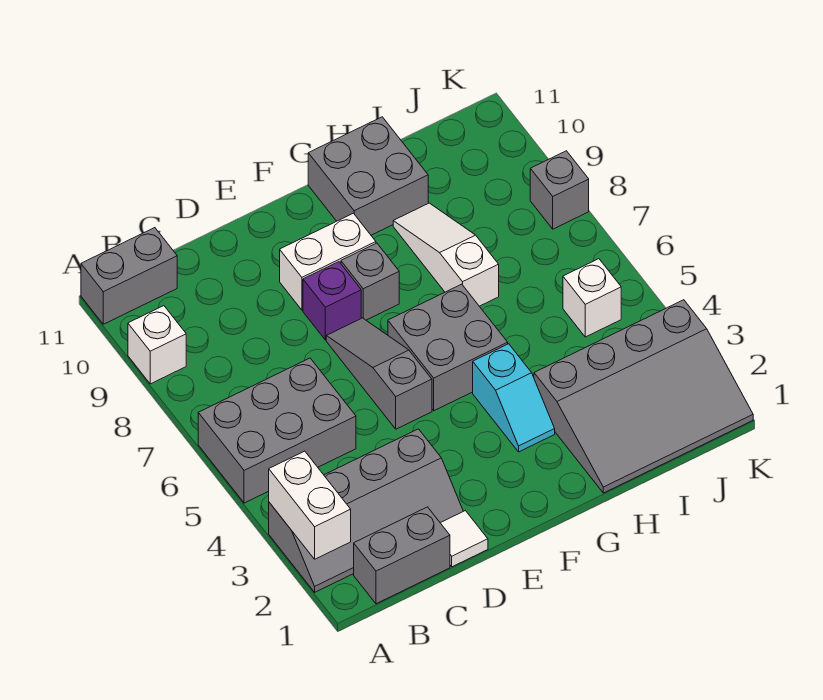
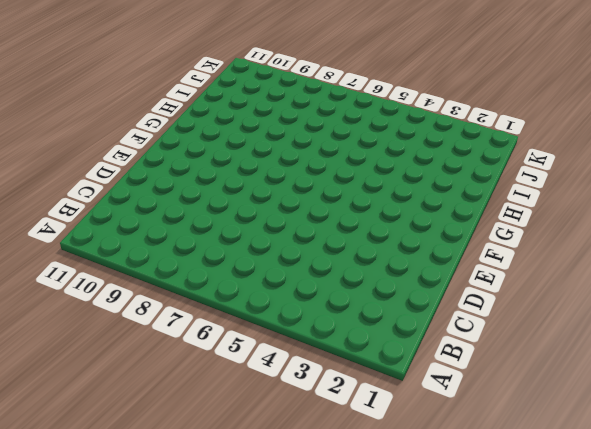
none -> grey slope A2:D3 level 1 top 3
none -> grey brick A5:C6 level 1
none -> white brick A9 level 1

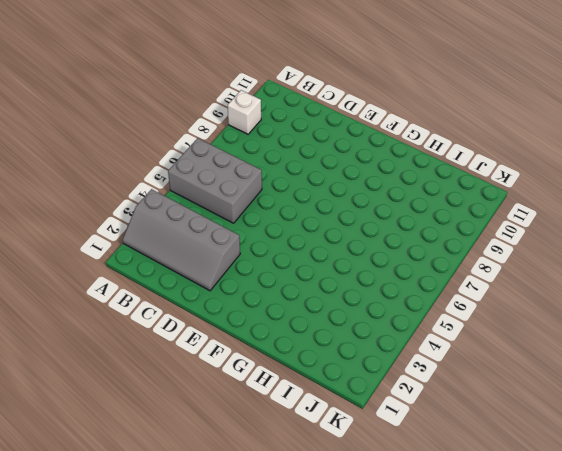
none -> grey brick A11:B11 level 1
none -> grey brick B1:C1 level 1
none -> white tile D1 level 1

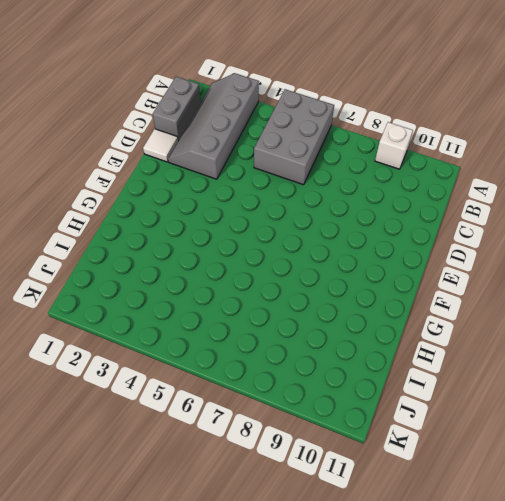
none -> grey brick A11:B11 level 1
none -> grey slope E5:E7 level 1 top 5
none -> purple brick E8 level 1

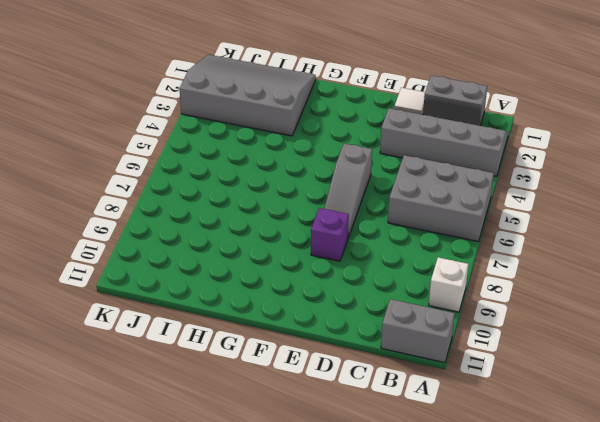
none -> white brick E9:F9 level 1
none -> grey brick F5:G6 level 1
none -> grey brick F8 level 1

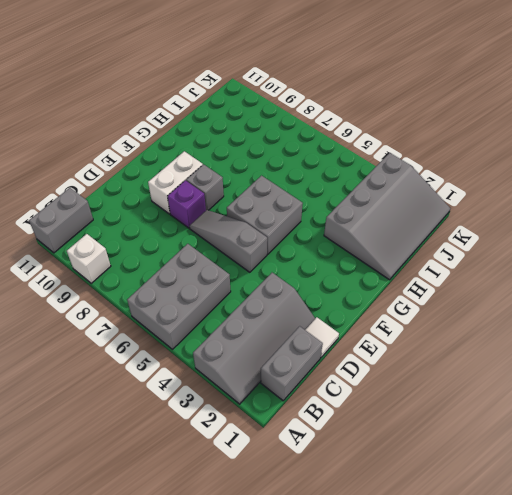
none -> cyan slope G3:G4 level 1 top 4
none -> grey brick G10:H11 level 1
none -> white slope H7:H9 level 1 top 7

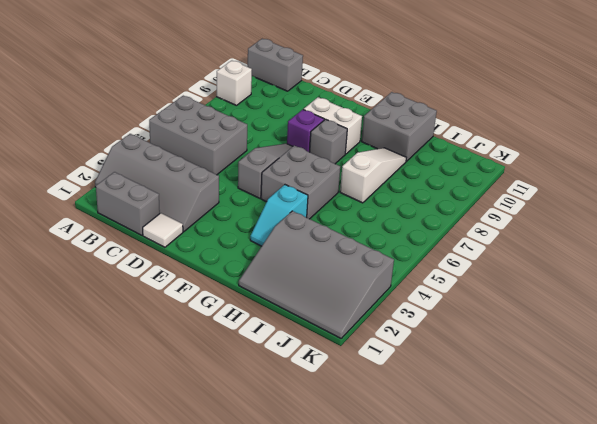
none -> white brick J5 level 1
none -> grey brick K8 level 1
none -> white brick A2:A3 level 2

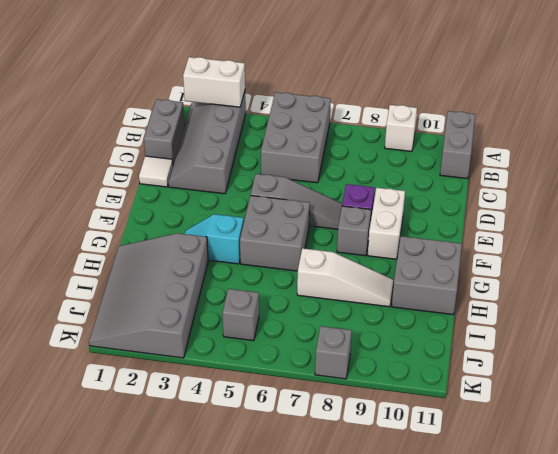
grey brick J5 level 1 -> white brick J5 level 1

